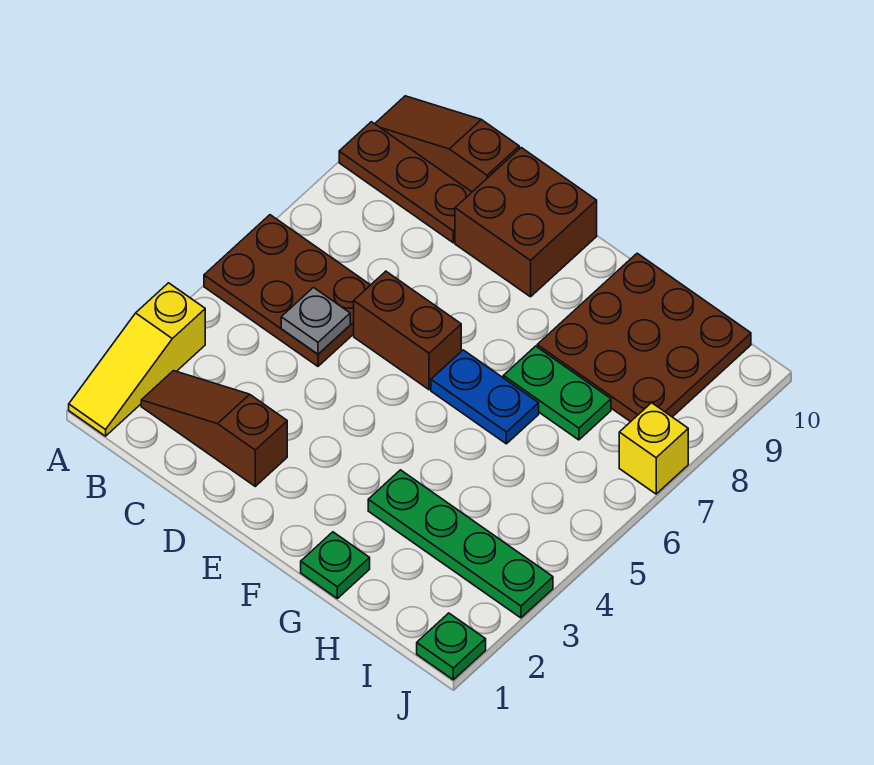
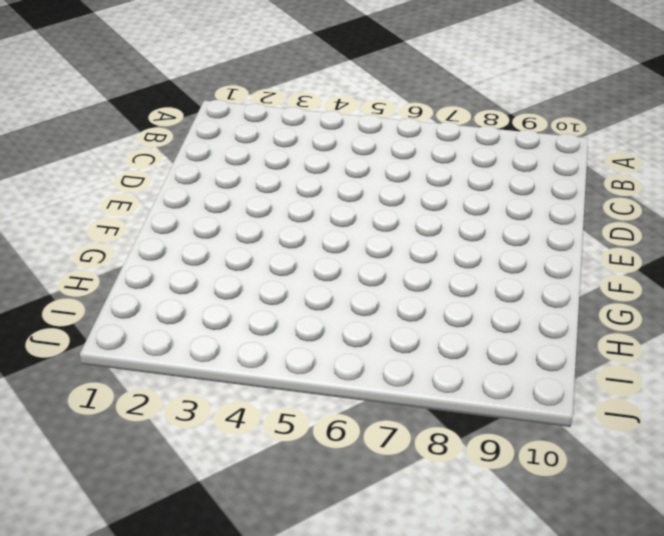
none -> yellow slope A1:A3 level 1 top 3
none -> brown plate A5:C6 level 1
none -> brown plate A9:C9 level 1

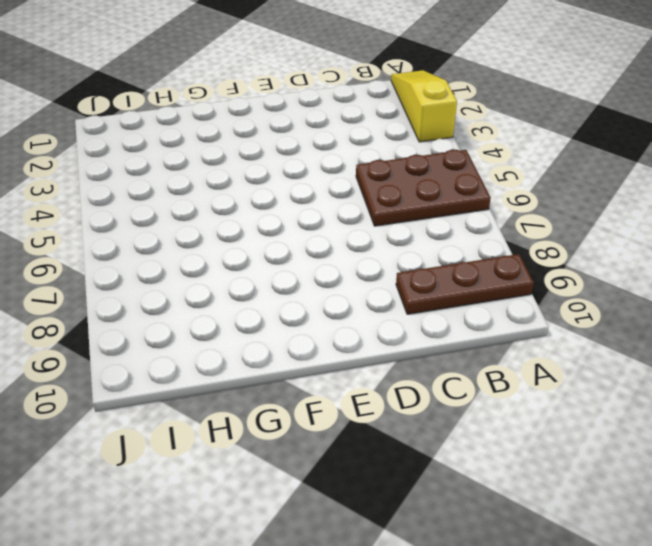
none -> brown slope A10:C10 level 1 top C
none -> brown slope B2:D2 level 1 top D
none -> brown brick D6:E6 level 1

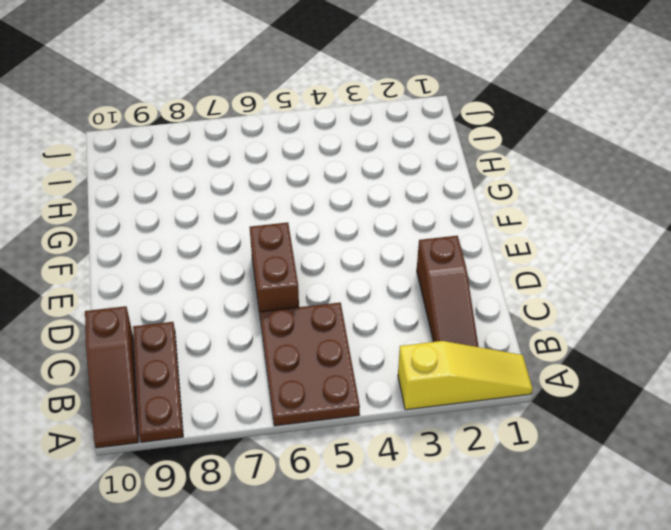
none -> brown brick D9:E10 level 1
none -> blue plate F6:G6 level 1
none -> green plate G1 level 1

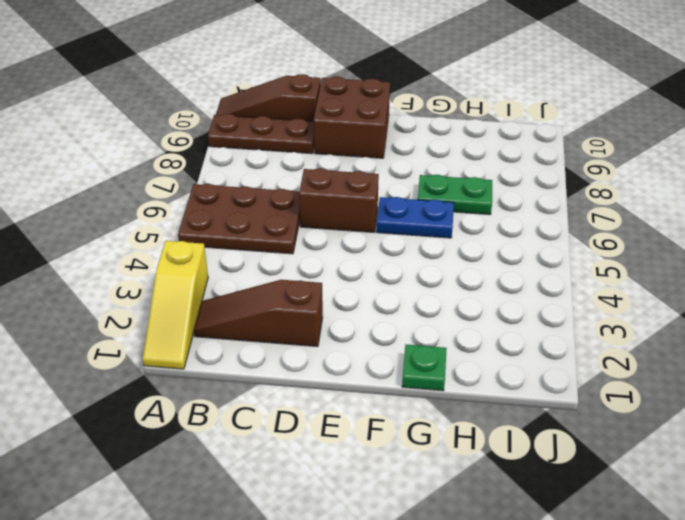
none -> green plate G3:J3 level 1
none -> brown plate G8:I10 level 1
none -> green plate J1 level 1

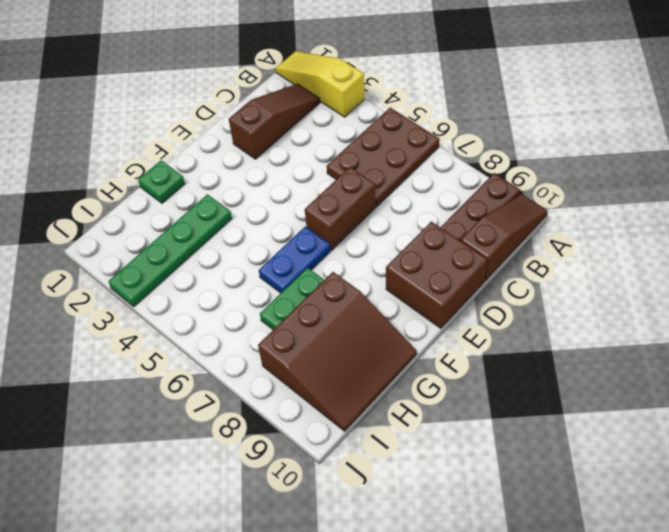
brown slope G8:I10 level 1 top 8 -> brown plate G8:I10 level 1
none -> green plate J1 level 1
none -> yellow brick J7 level 1
none -> grey plate C5 level 2

